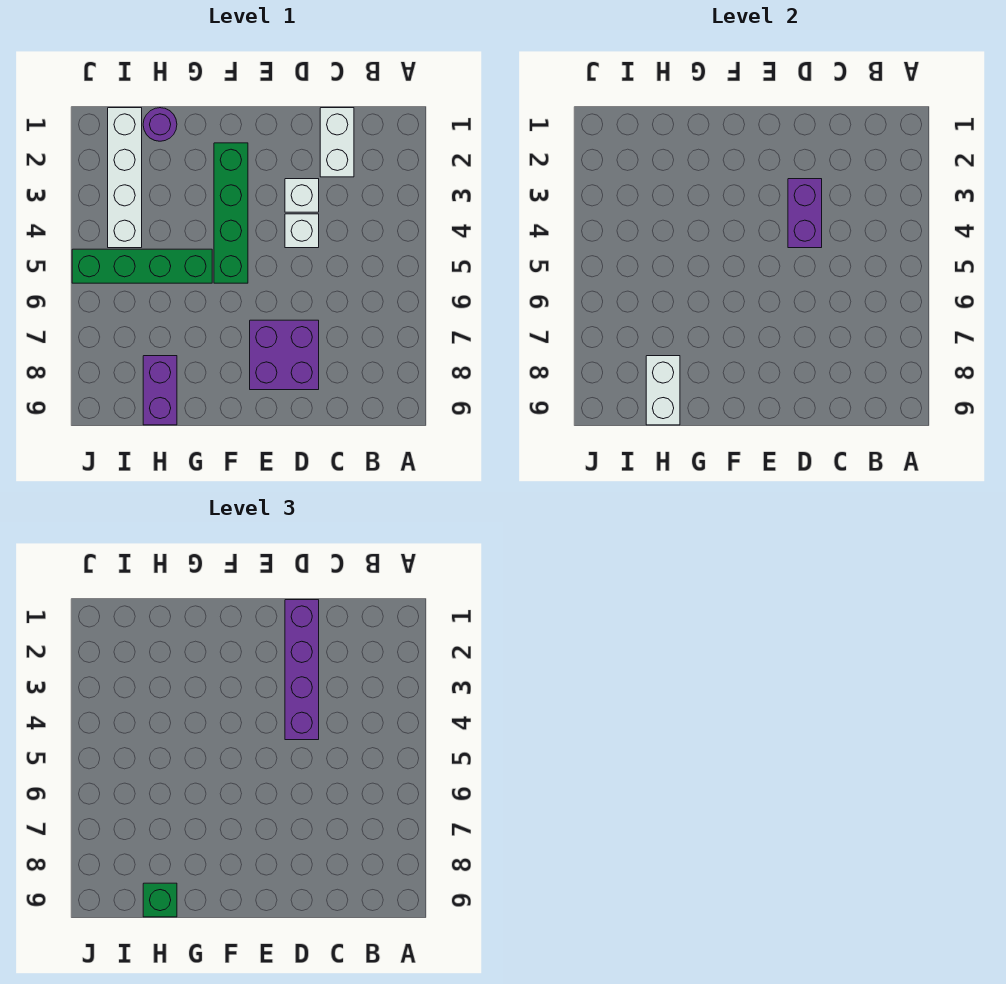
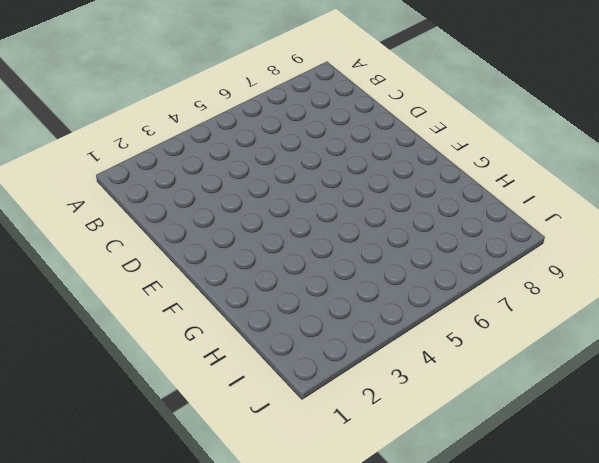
none -> white brick C1:C2 level 1
none -> white brick D3 level 1
none -> white brick D4 level 1

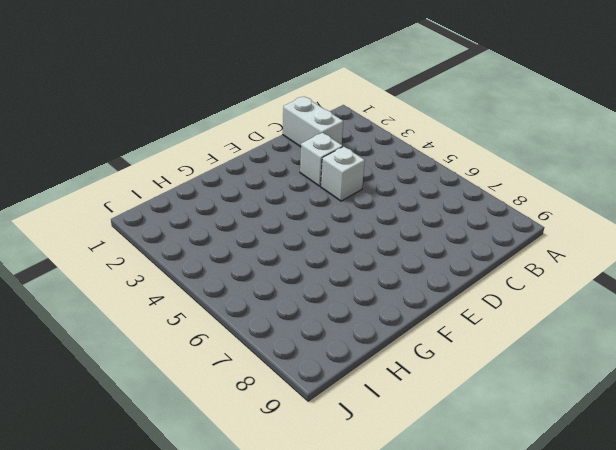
none -> purple brick D7:E8 level 1
none -> green brick F2:F5 level 1
none -> green brick G5:J5 level 1

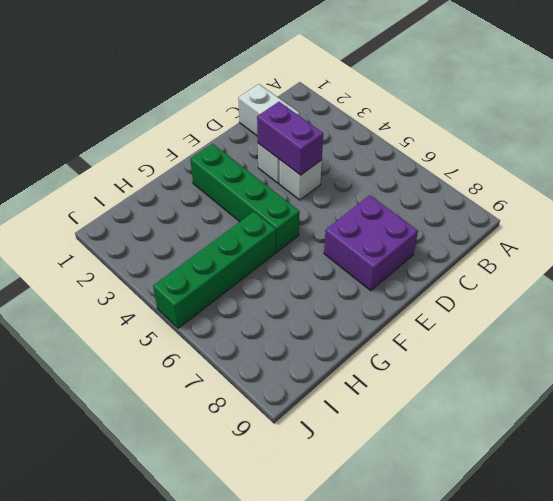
none -> purple round brick H1 level 1
none -> purple brick H8:H9 level 1
none -> white brick I1:I4 level 1

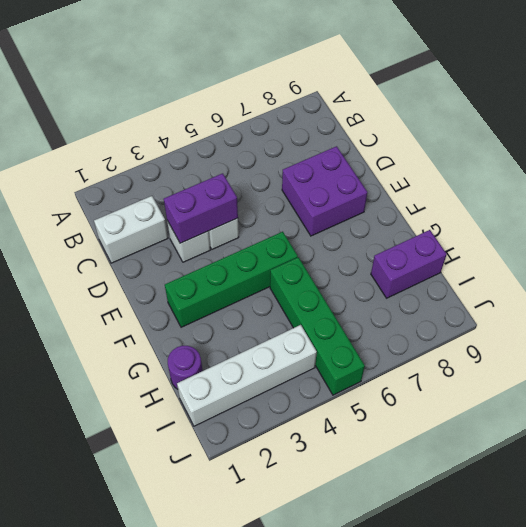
none -> white brick H8:H9 level 2
none -> purple brick D1:D4 level 3
none -> green brick H9 level 3

